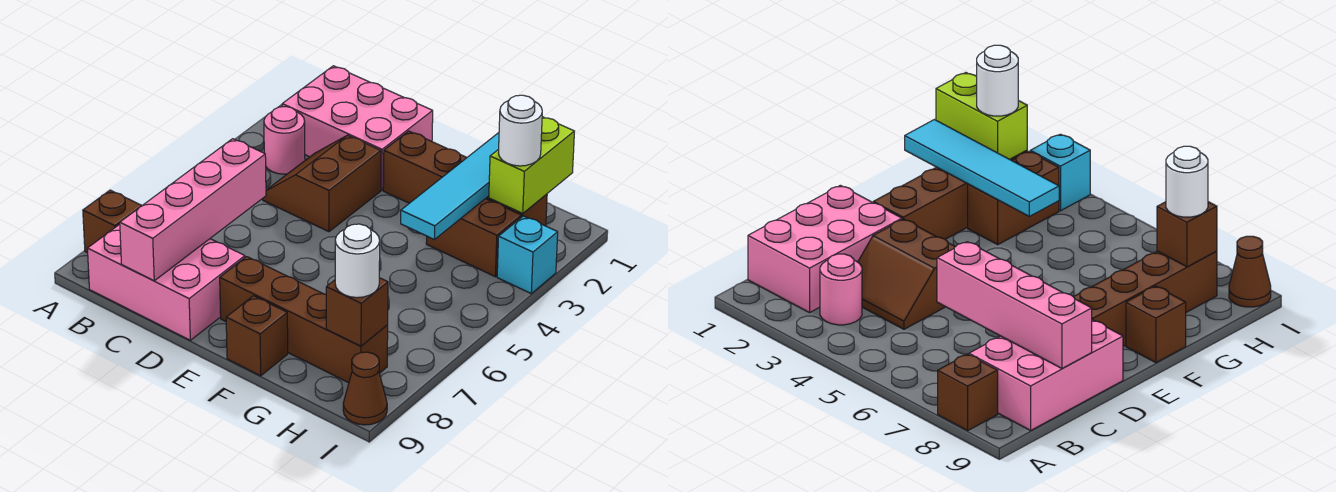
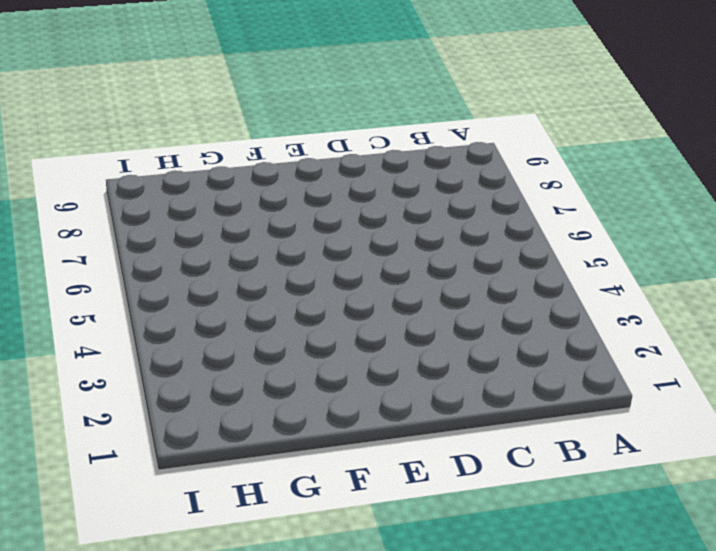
none -> brown brick A8 level 1
none -> pink brick B1:D2 level 1
none -> pink round brick B3 level 1

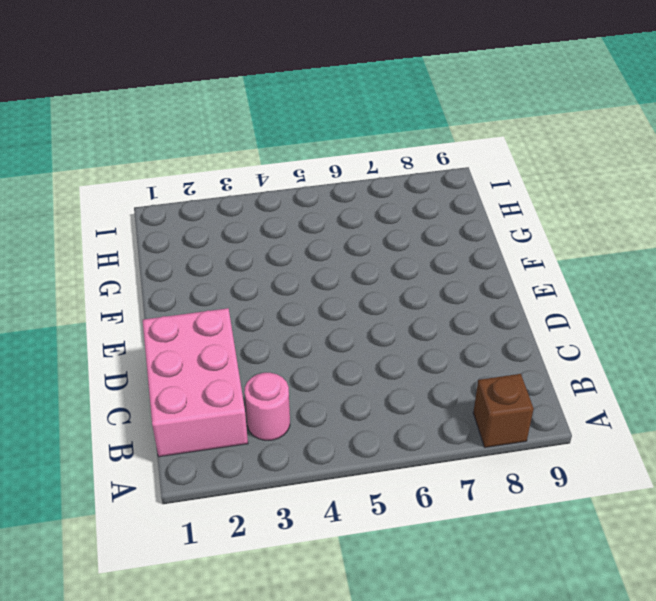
none -> pink brick B8:D9 level 1
none -> brown slope C3:D4 level 1 top D
none -> brown brick E2:H2 level 1

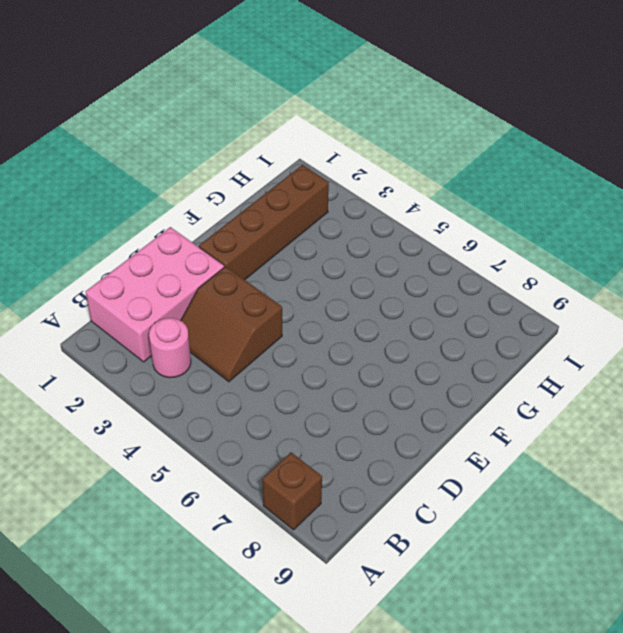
none -> pink brick B8:D9 level 1
none -> brown brick E8:H8 level 1
none -> brown brick F9 level 1

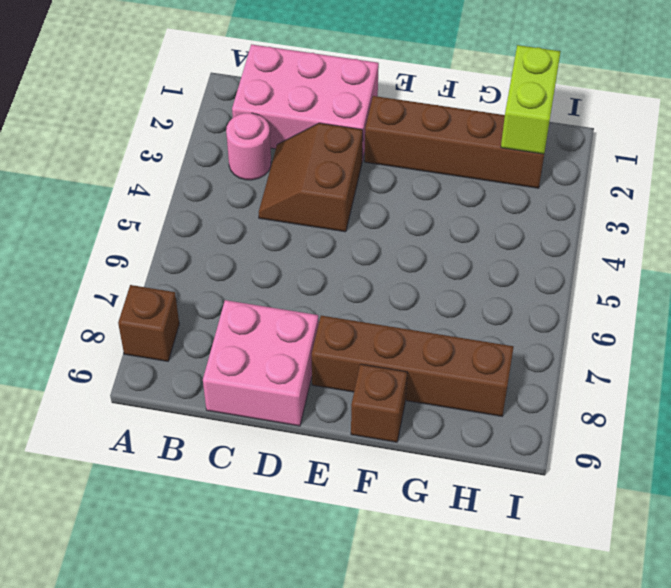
pink brick C8:D9 level 1 -> pink brick B8:D9 level 1
none -> brown brick G3:H3 level 1
none -> cyan brick I3 level 1
none -> brown cone I9 level 1

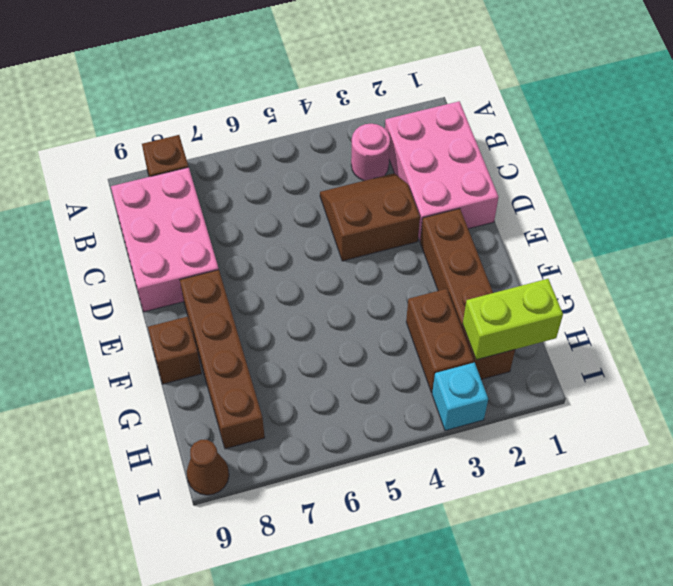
none -> pink brick C6:C9 level 2
none -> cyan tile G1:G4 level 2
none -> brown brick H8 level 2

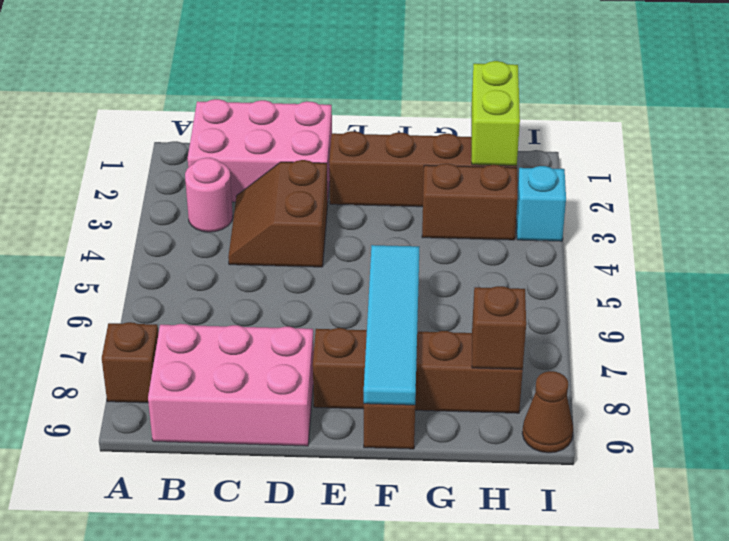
cyan tile F6:F9 level 2 -> cyan tile G1:G4 level 2
none -> pink brick C6:C9 level 2
none -> white round brick H2 level 3
none -> white round brick H8 level 3

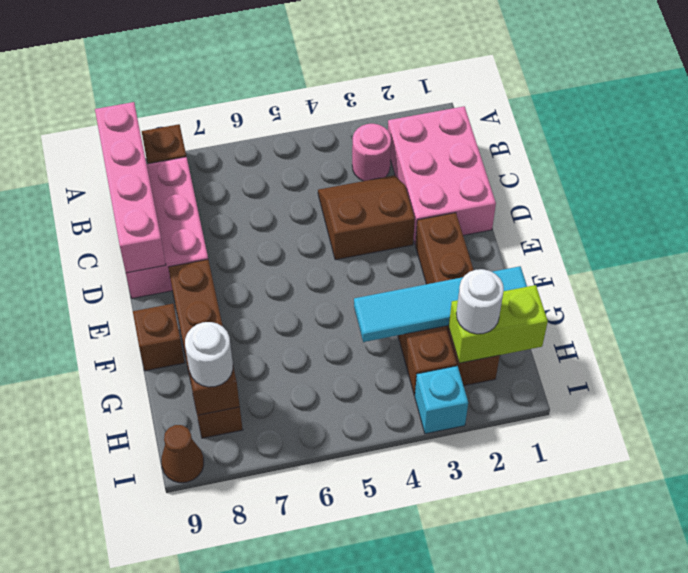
pink brick A9:D9 level 2 -> pink brick C6:C9 level 2

